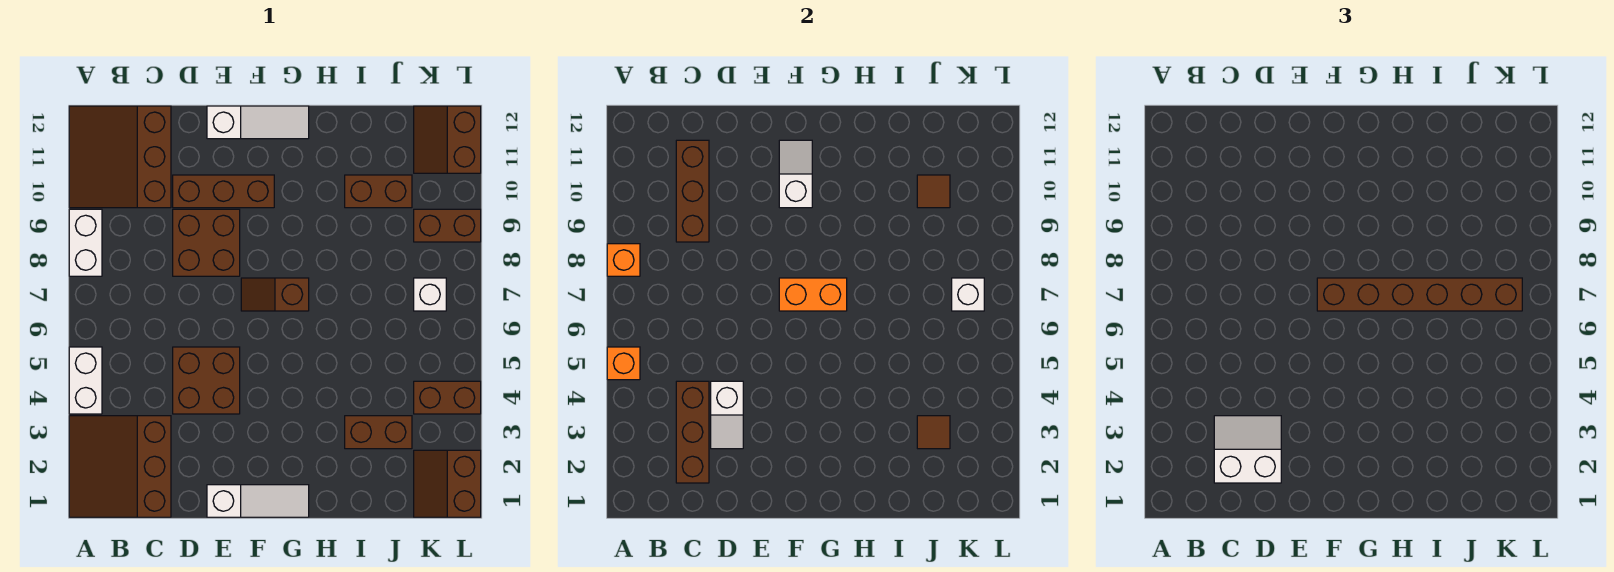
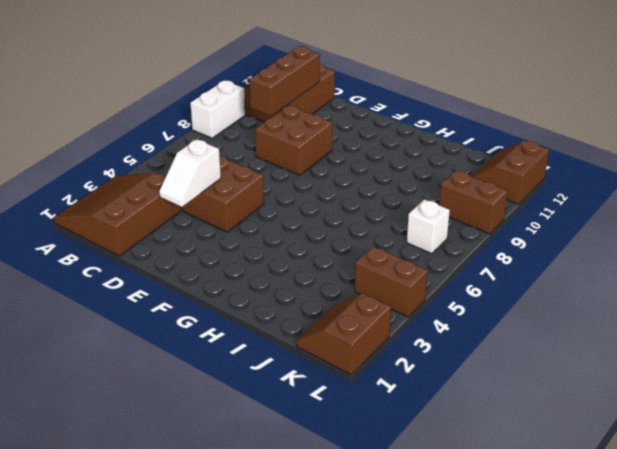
none -> white brick A4:A5 level 1
none -> brown brick D10:F10 level 1
none -> white slope E1:G1 level 1 top E

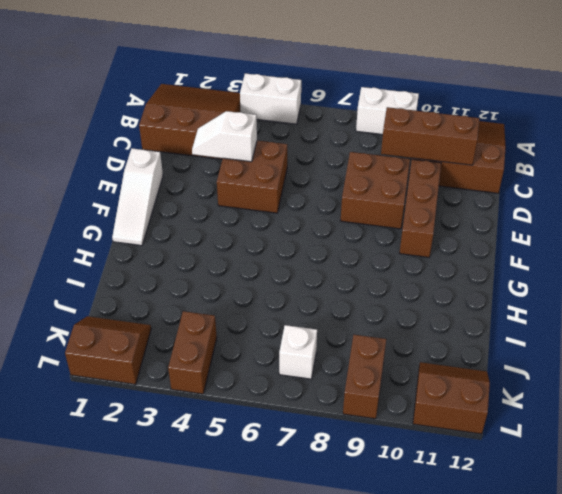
none -> white slope E12:G12 level 1 top E
none -> brown slope F7:G7 level 1 top G
none -> brown brick I3:J3 level 1

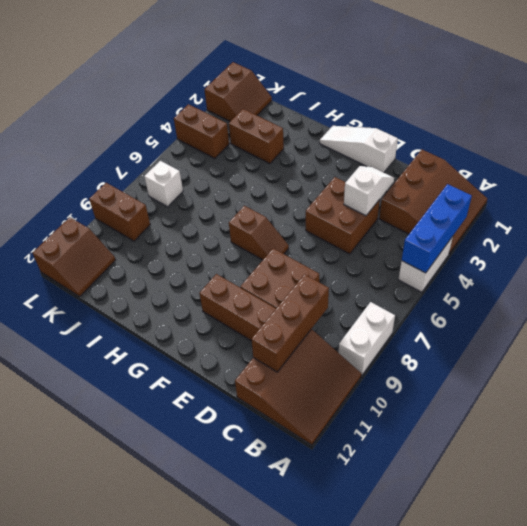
blue brick A3:A5 level 2 -> orange brick A5 level 2
none -> white slope E12:G12 level 1 top E
none -> brown brick I10:J10 level 1
none -> orange brick A8 level 2

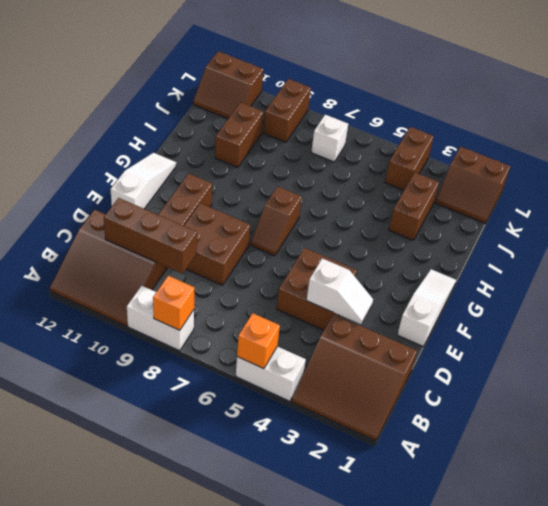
none -> brown brick C2:C4 level 2
none -> orange brick F7:G7 level 2
none -> white slope F10:F11 level 2 top 10

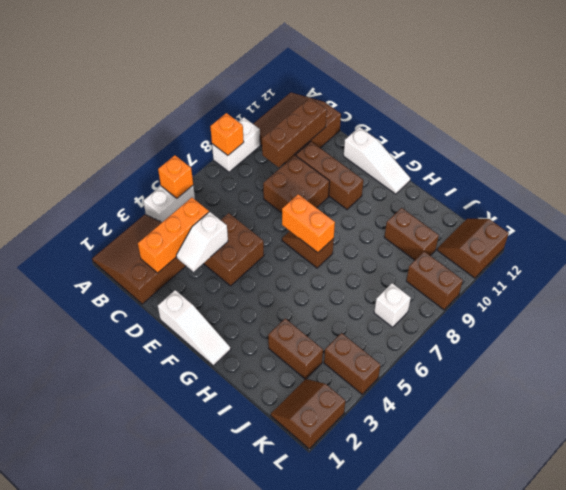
orange brick C2:C4 level 2 -> brown brick C2:C4 level 2
none -> white slope F10:F11 level 2 top 10
none -> brown tile J3 level 2
none -> brown tile J10 level 2

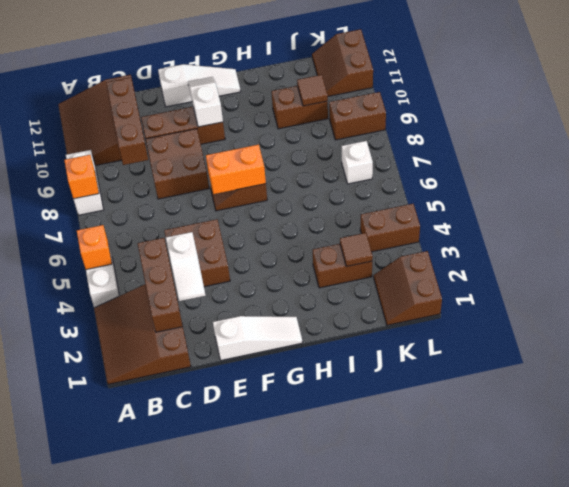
none -> white brick K7 level 2
none -> white slope C2:D3 level 3 top 2
none -> brown brick F7:K7 level 3

